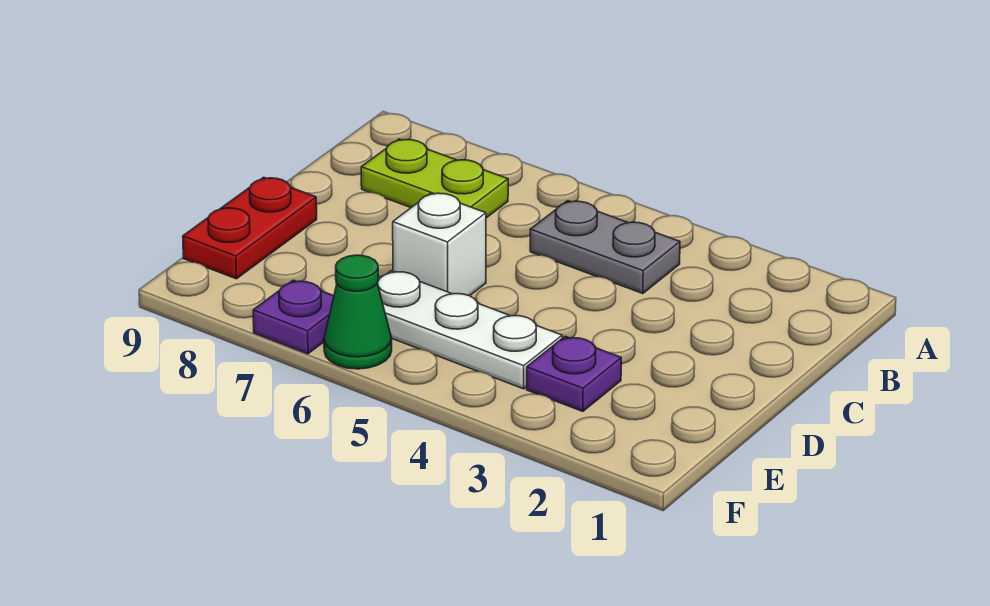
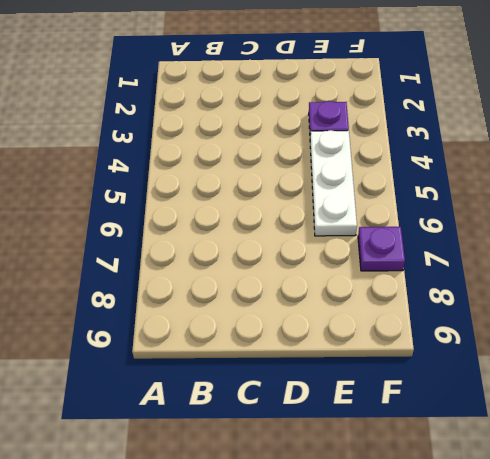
none -> grey plate B4:B5 level 1
none -> lime plate B7:B8 level 1

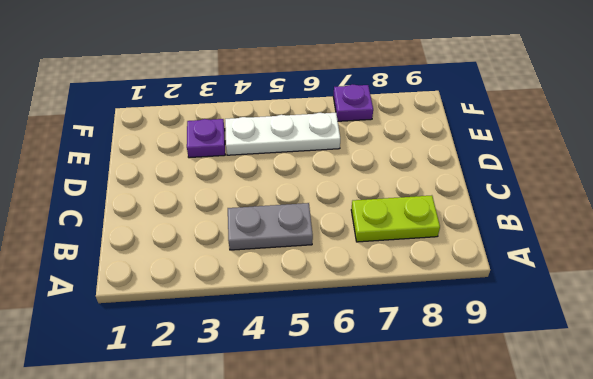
none -> white brick D6 level 1
none -> red plate D9:E9 level 1

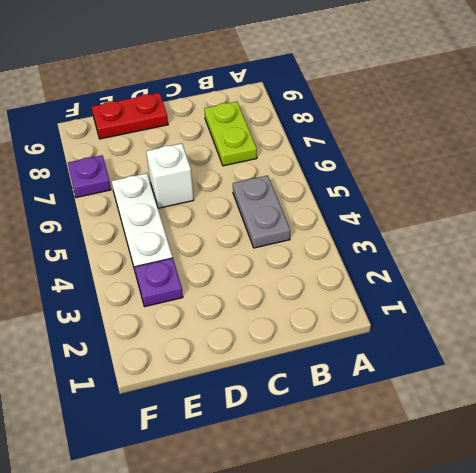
none -> green cone F6 level 1

